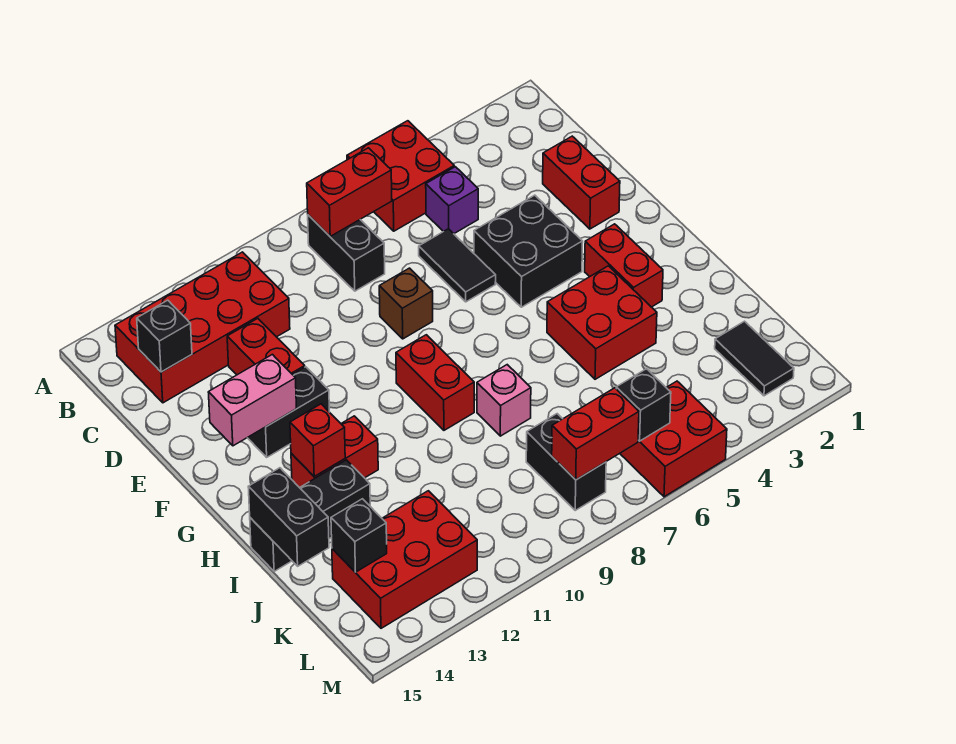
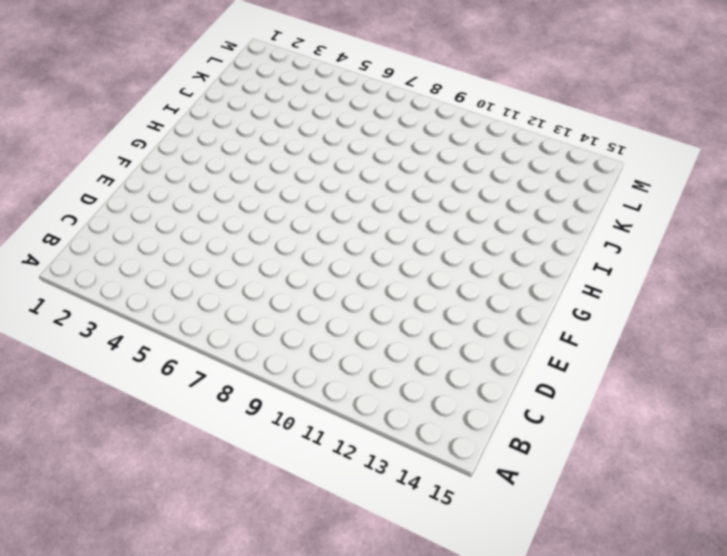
none -> red brick A5:B6 level 1
none -> black brick B8:C8 level 1
none -> red brick B11:C14 level 1

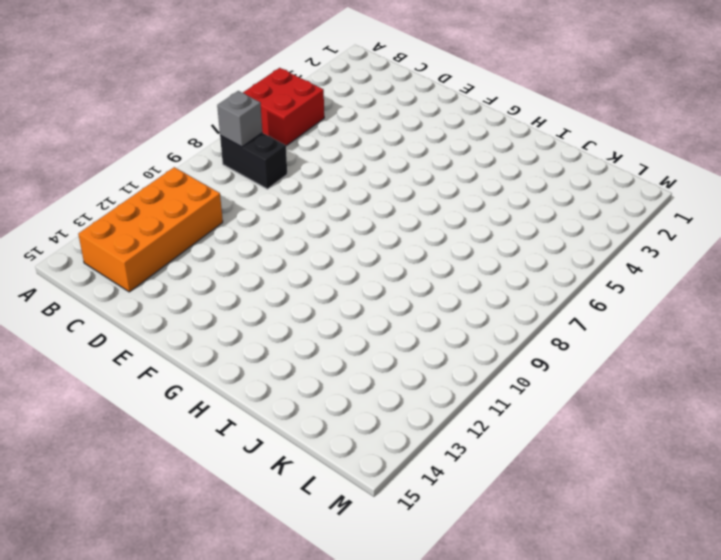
grey brick B8 level 2 -> red brick B7:B8 level 2
orange brick B11:C14 level 1 -> red brick B11:C14 level 1
none -> purple brick C5 level 1
none -> red brick D2:E2 level 1
none -> black tile D6:E6 level 1

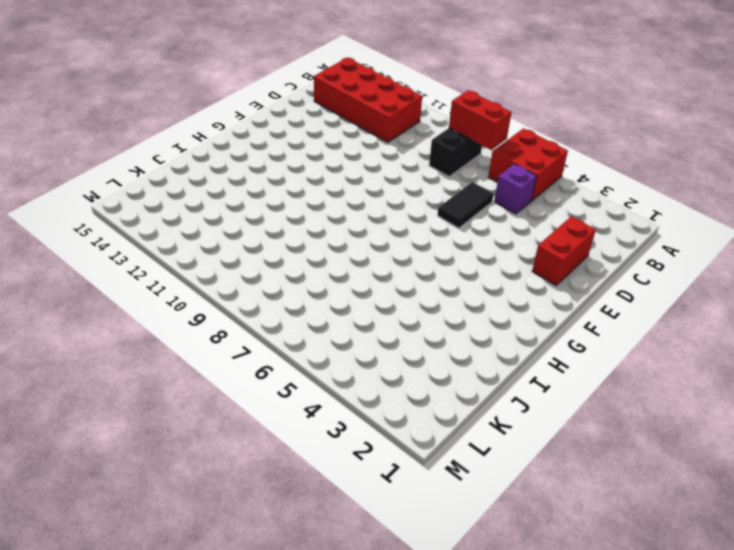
none -> red brick D12:E12 level 1
none -> black brick E4:F5 level 1
none -> brown brick E8 level 1

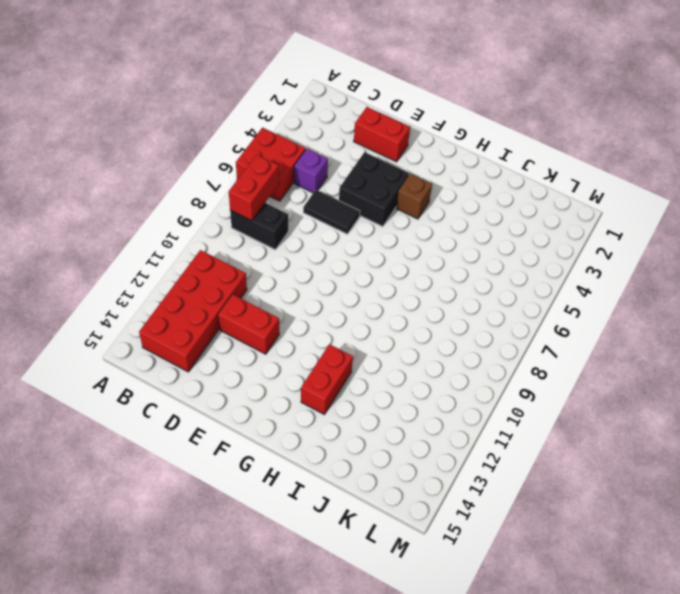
brown brick G4 level 1 -> brown brick E8 level 1
none -> black brick F12:F13 level 1
none -> red brick G3:H3 level 1
none -> red brick G9:H9 level 1

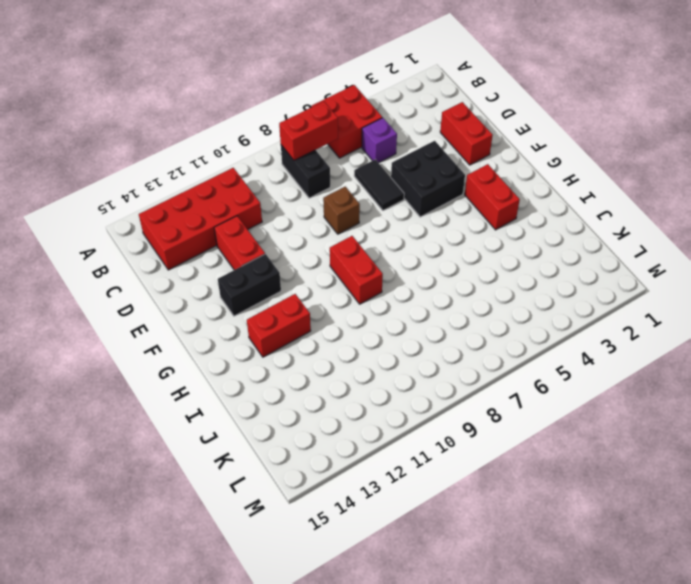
none -> red brick H4:I5 level 1
none -> pink brick I8 level 1
none -> black brick I13:I15 level 1

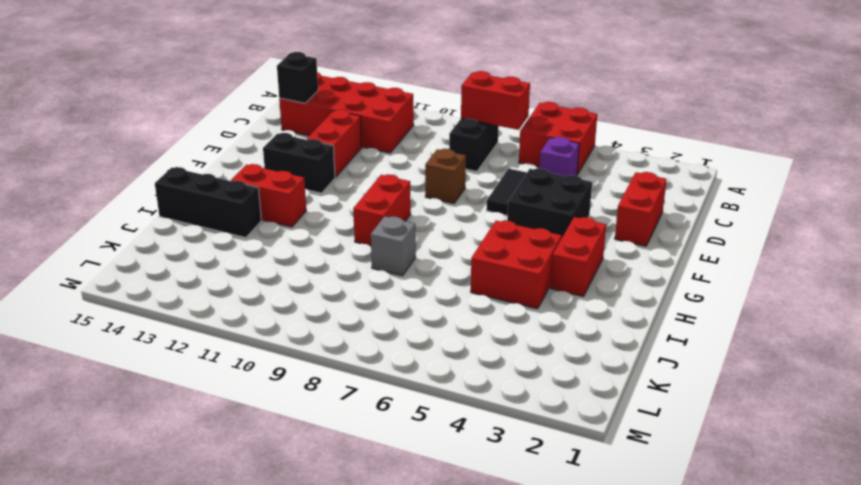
grey brick I8 level 1 -> pink brick I8 level 1
none -> black tile K2:L2 level 1
none -> black brick K8:L8 level 1
none -> red brick K12:L14 level 1

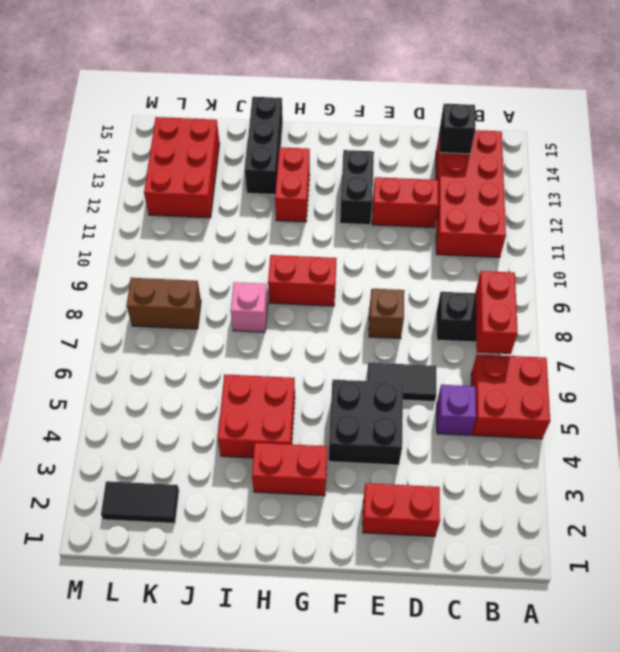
brown brick K8:L8 level 1 -> black brick K8:L8 level 1
none -> red brick L5:M6 level 1
none -> pink brick F13:F14 level 2
none -> red brick H13 level 2

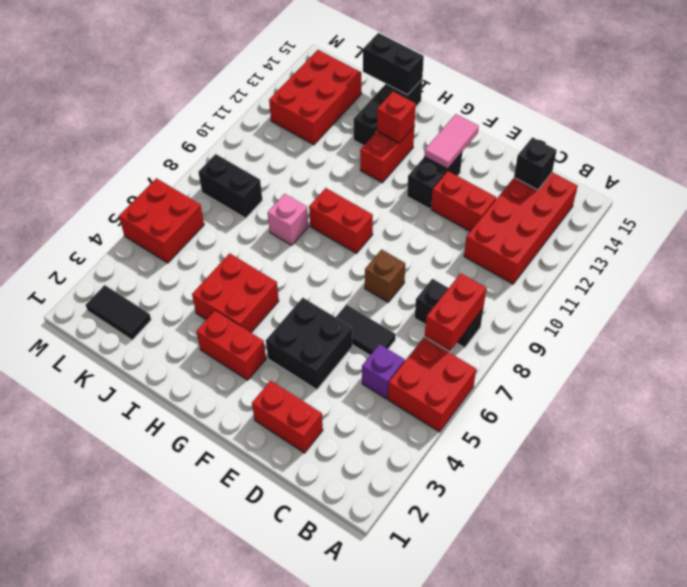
pink tile F13:F14 level 2 -> pink brick F13:F14 level 2
none -> black brick K14 level 2
none -> black brick L6 level 2
none -> red brick L7:L8 level 2

